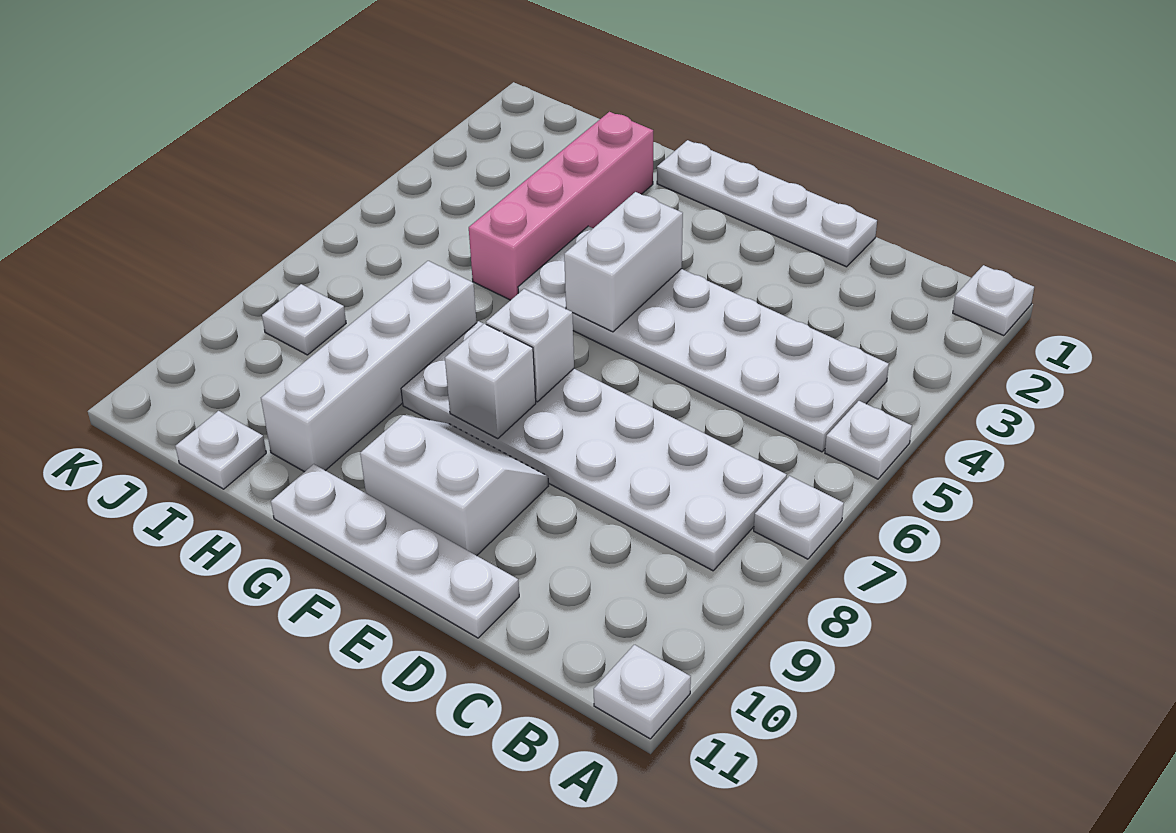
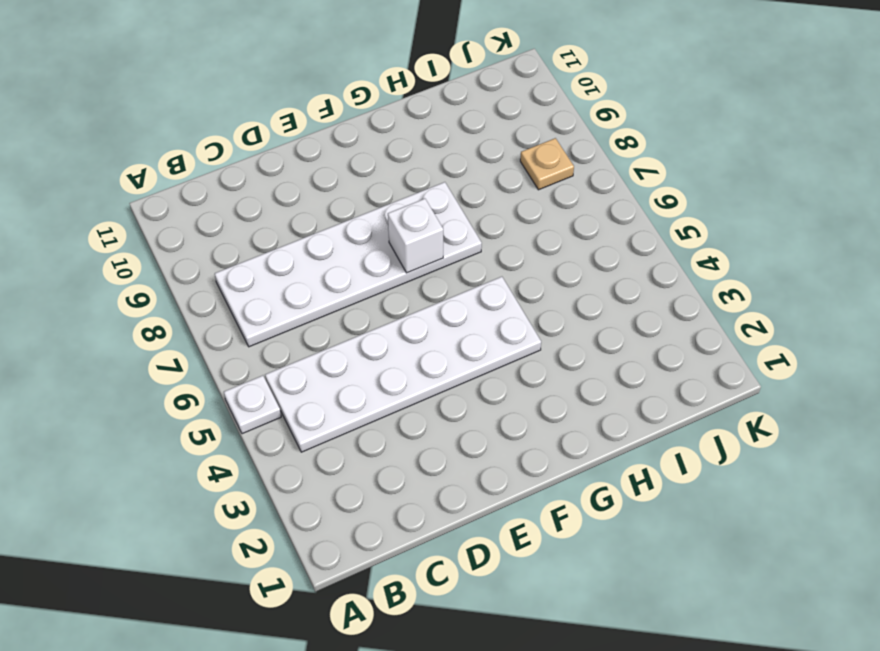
tan plate J8 level 1 -> white plate J8 level 1
none -> white plate A1 level 1
none -> white plate A7 level 1
none -> white plate A11 level 1

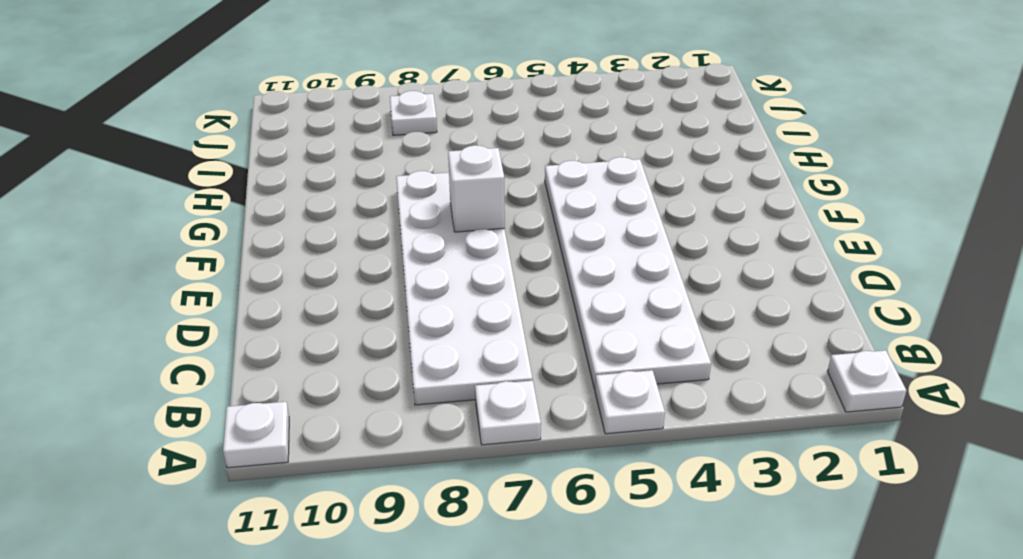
none -> white plate D1:G1 level 1
none -> white plate D11:G11 level 1
none -> white slope E9:F10 level 1 top 10

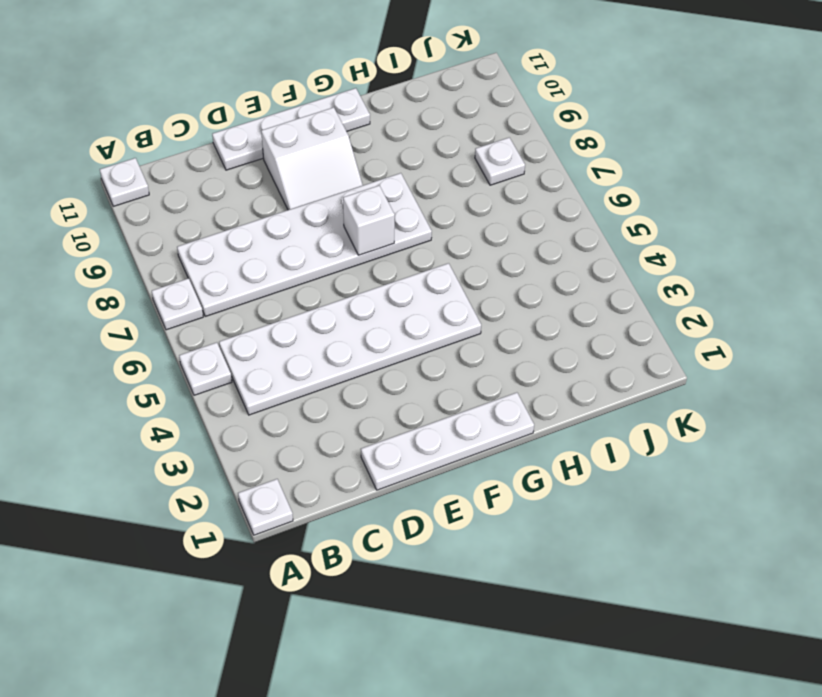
none -> pink brick H2:H5 level 1
none -> white brick H7:H10 level 1
none -> white plate I11 level 1

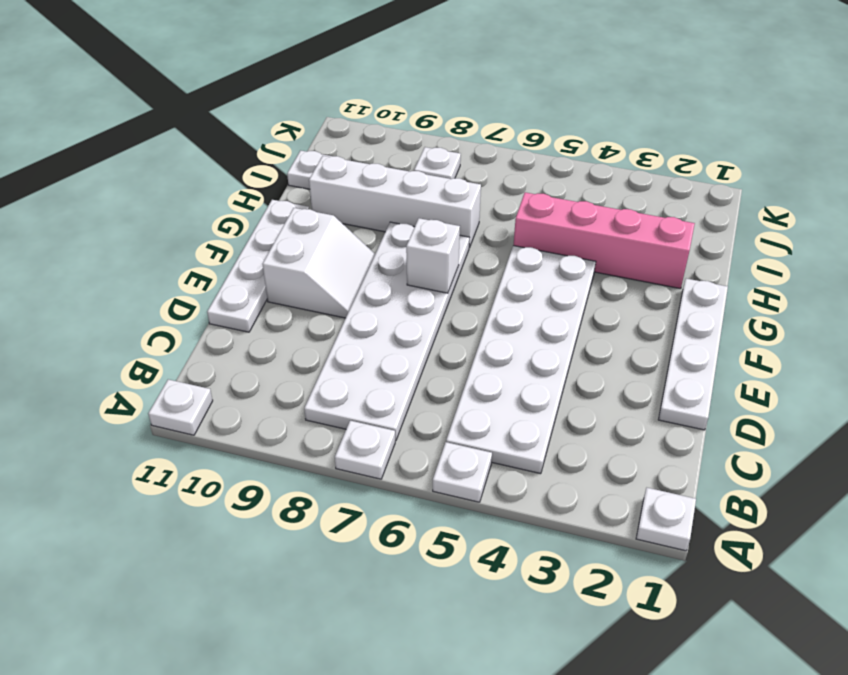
none -> white brick F4:F5 level 2
none -> white brick F8 level 2

